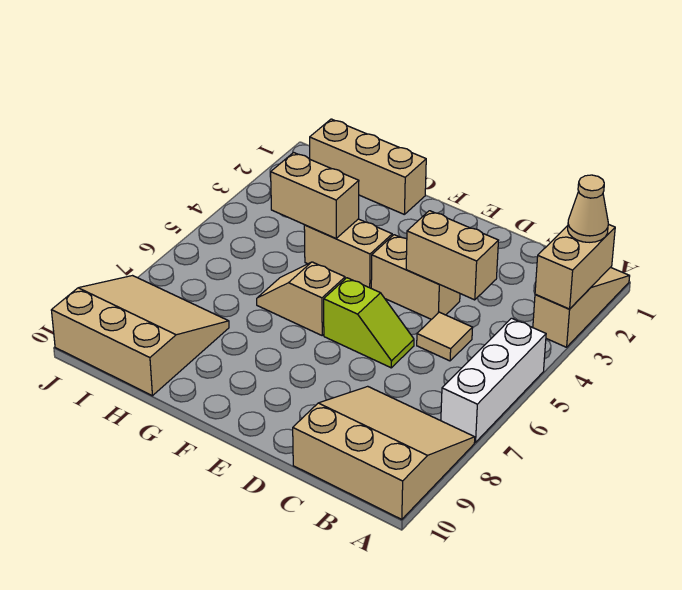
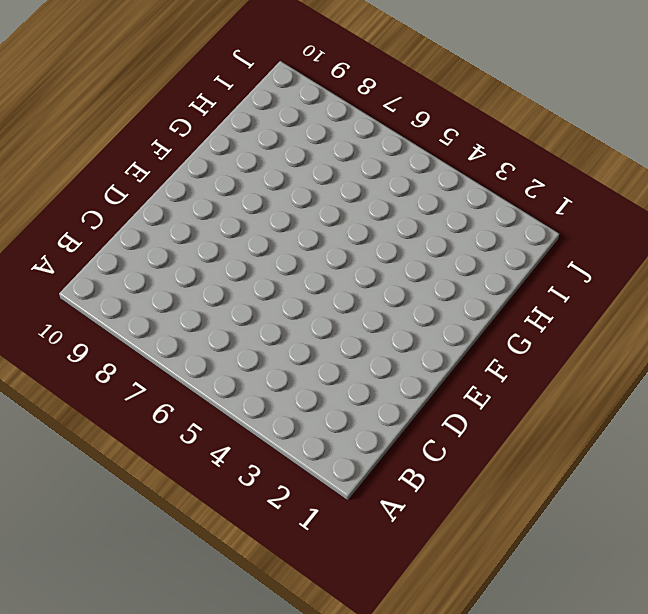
none -> tan slope A1:A3 level 1 top 3
none -> white brick A5:A7 level 1
none -> tan slope A8:C10 level 1 top 10

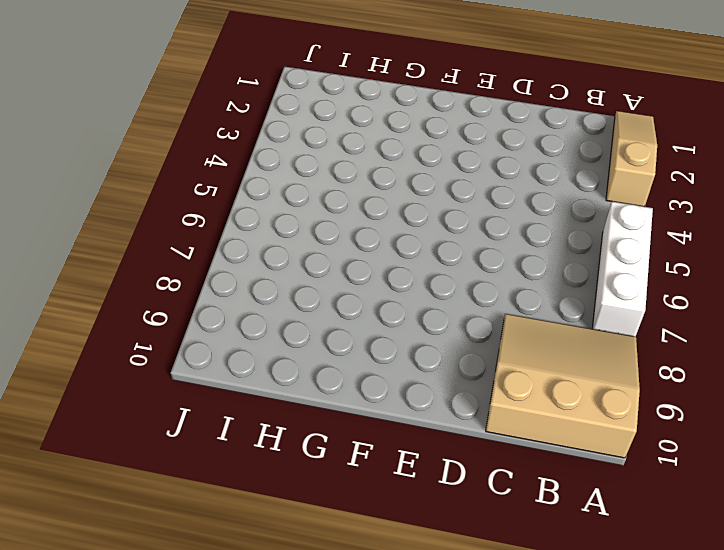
none -> tan tile C5 level 1
none -> tan brick D4:E4 level 1
none -> lime slope D6:E6 level 1 top E

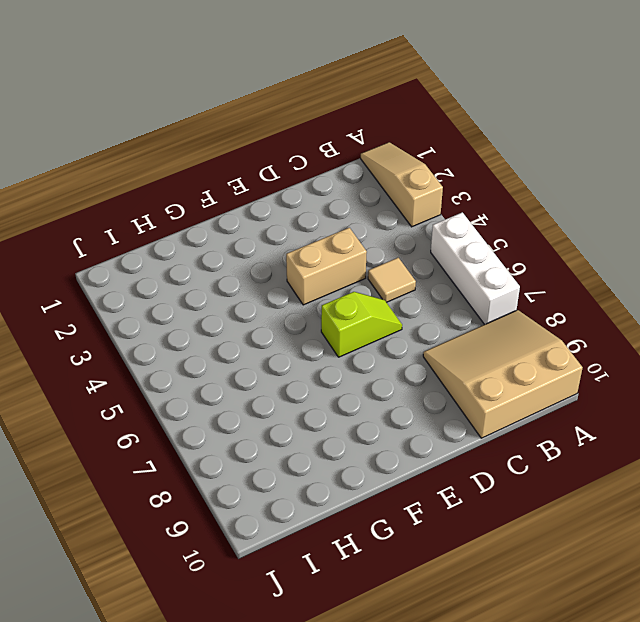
none -> tan brick F4:G4 level 1
none -> tan slope F6:G6 level 1 top F
none -> tan brick G1:I1 level 1

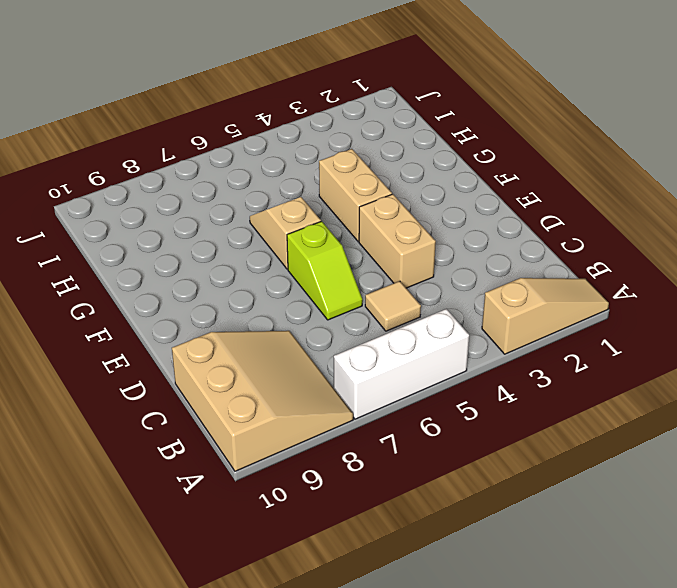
none -> tan brick G1:I1 level 1
none -> tan slope H8:J10 level 1 top 10
none -> tan brick A2:A3 level 2

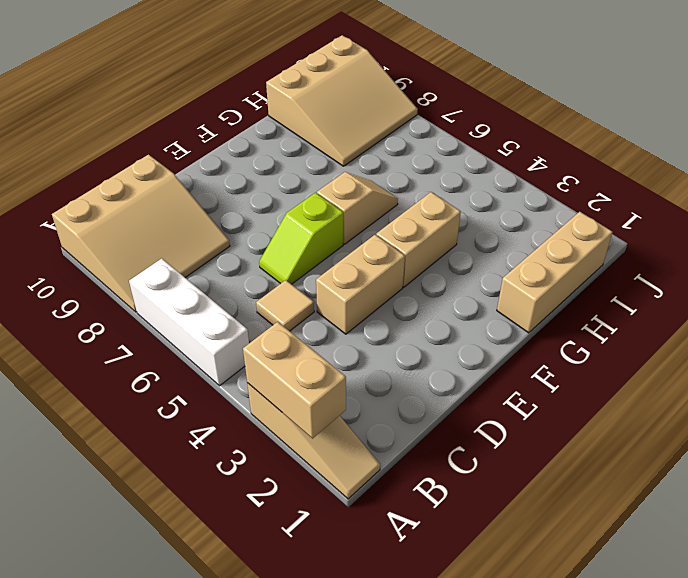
none -> tan brick C4:D4 level 2
none -> tan brick G4:H4 level 2
none -> tan cone A2 level 3

